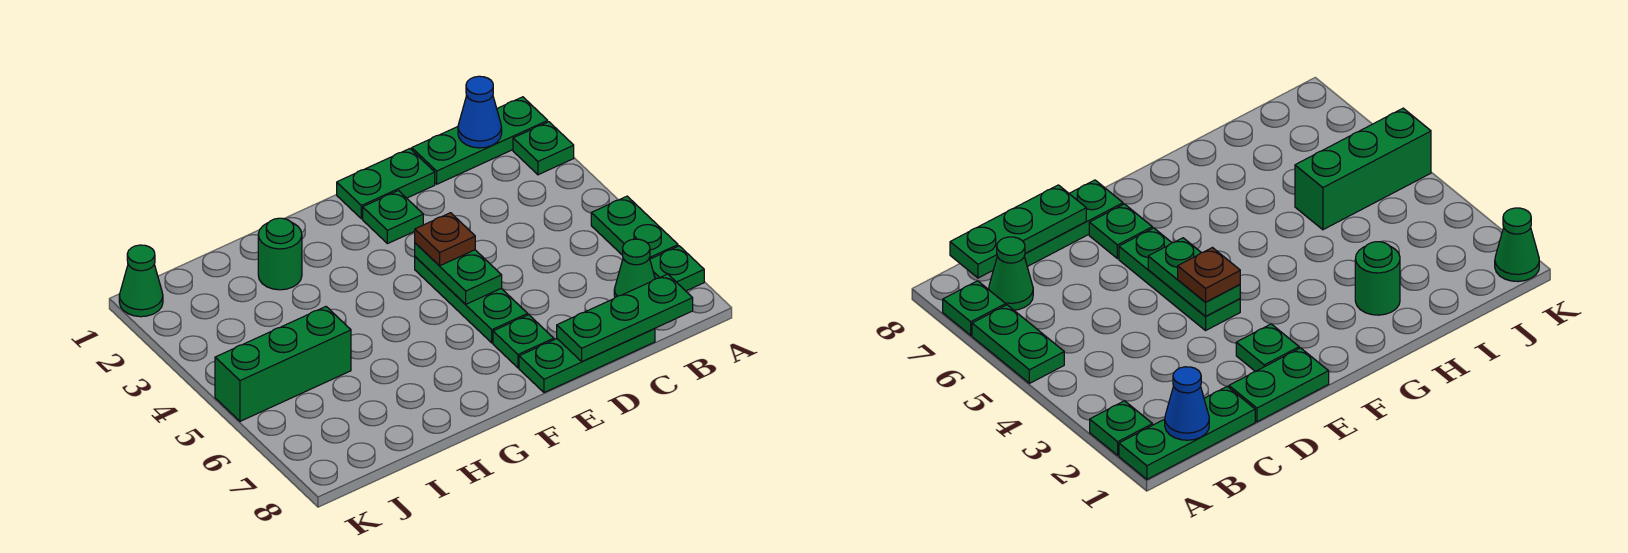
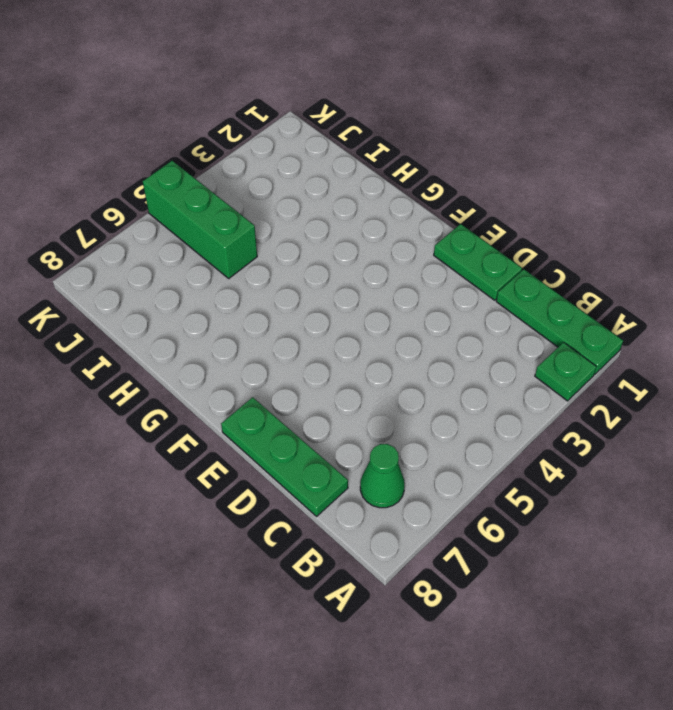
none -> green plate A5:A6 level 1
none -> green plate A7 level 1
none -> green plate E2 level 1

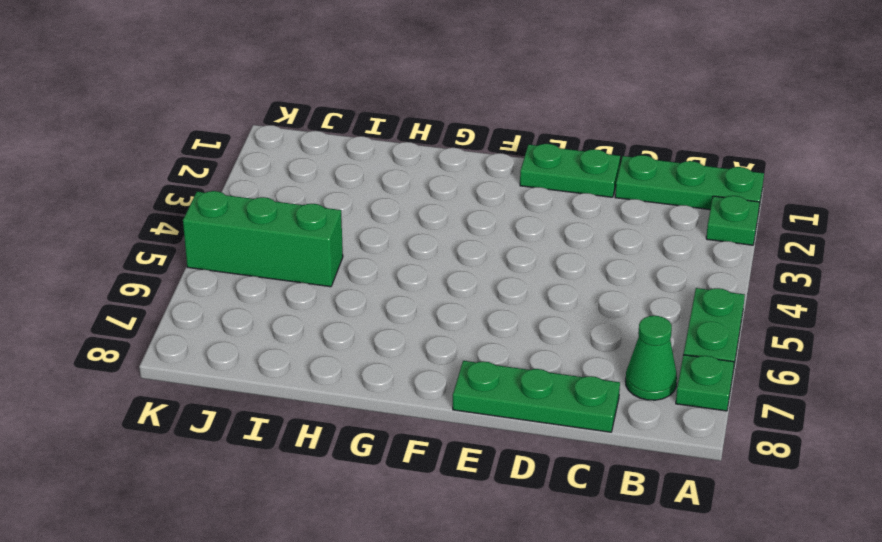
none -> green plate E2 level 1
none -> green plate E4:E6 level 1
none -> green plate E7 level 1

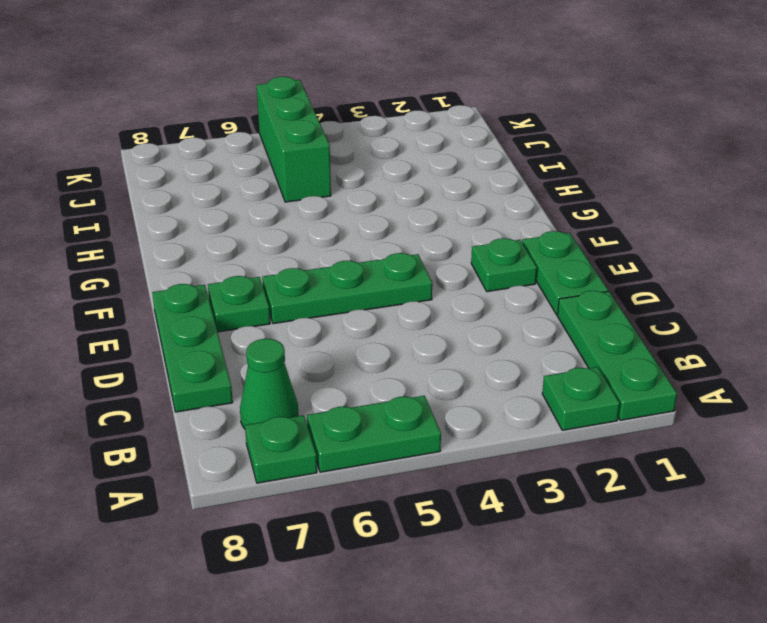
none -> green round brick H2 level 1
none -> green cone K1 level 1
none -> blue cone B1 level 2

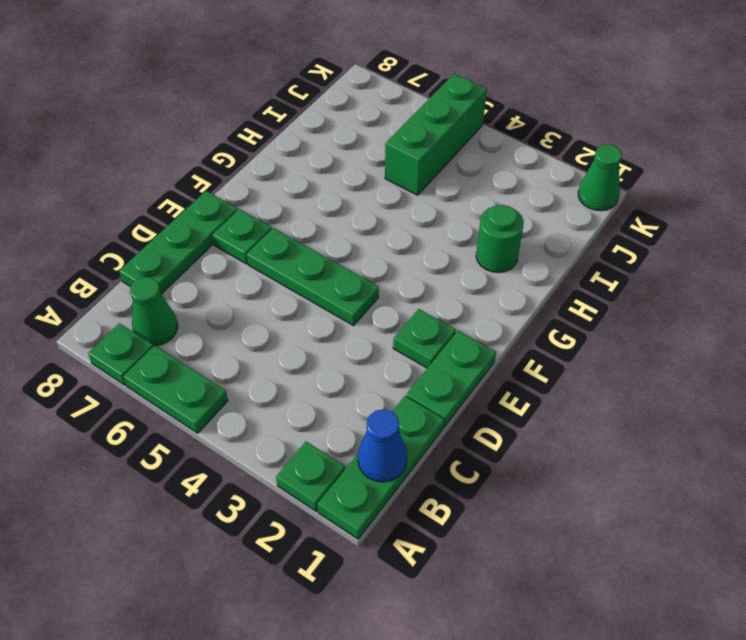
none -> green plate B8:D8 level 2
none -> green plate E4:E5 level 2
none -> brown plate E4 level 3

